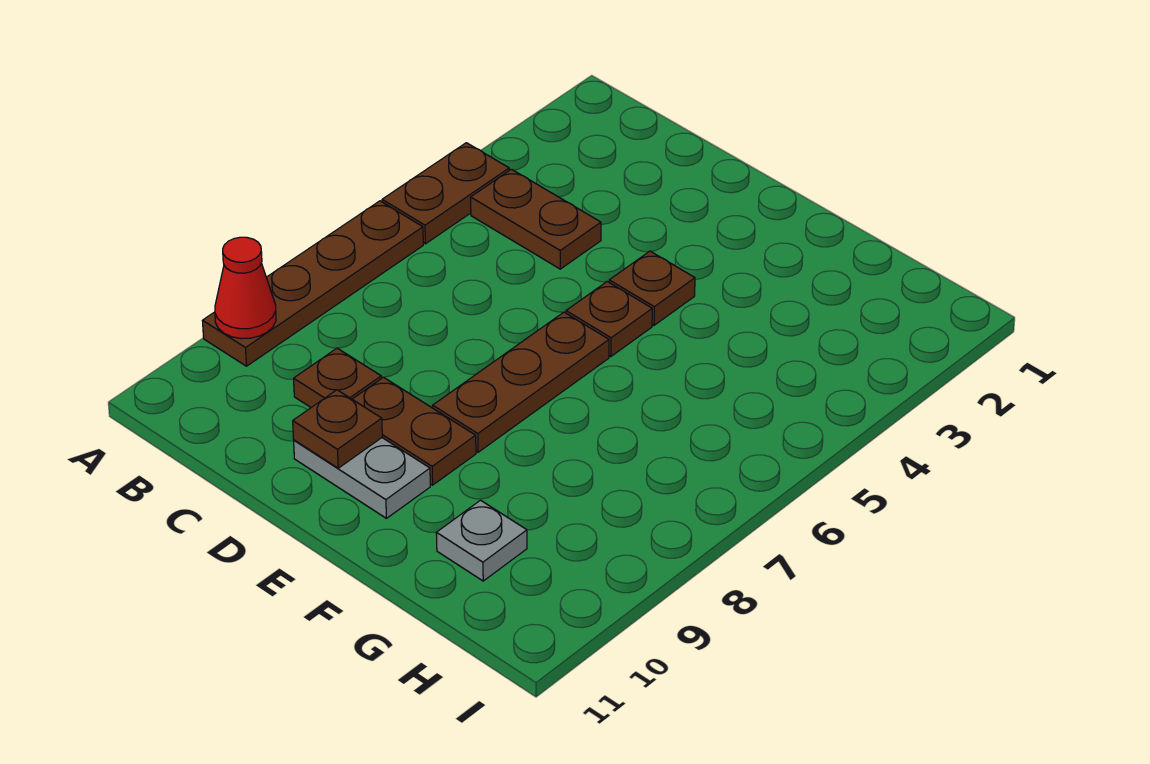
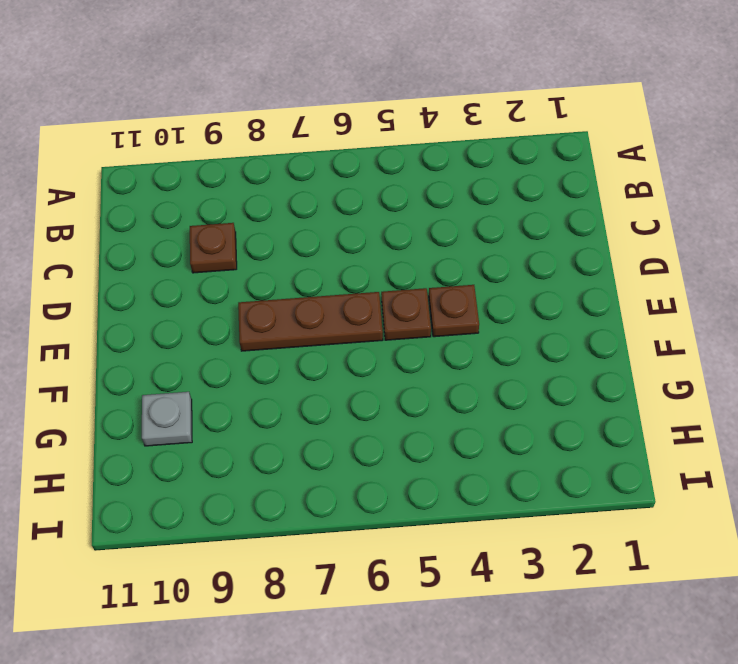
none -> brown plate A4:A5 level 1
none -> brown plate A6:A9 level 1
none -> brown plate B4:C4 level 1

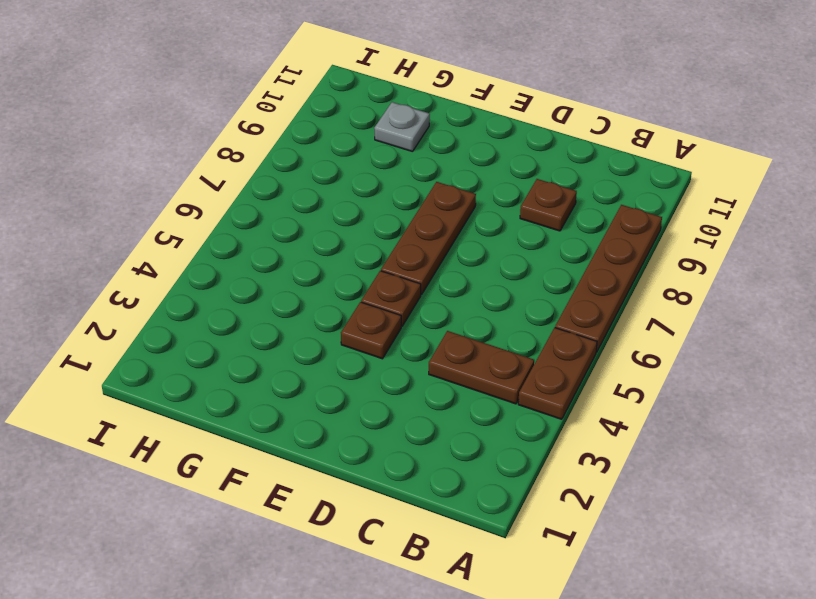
none -> brown plate D9:E9 level 1
none -> grey plate D10:E10 level 1
none -> red cone A9 level 2

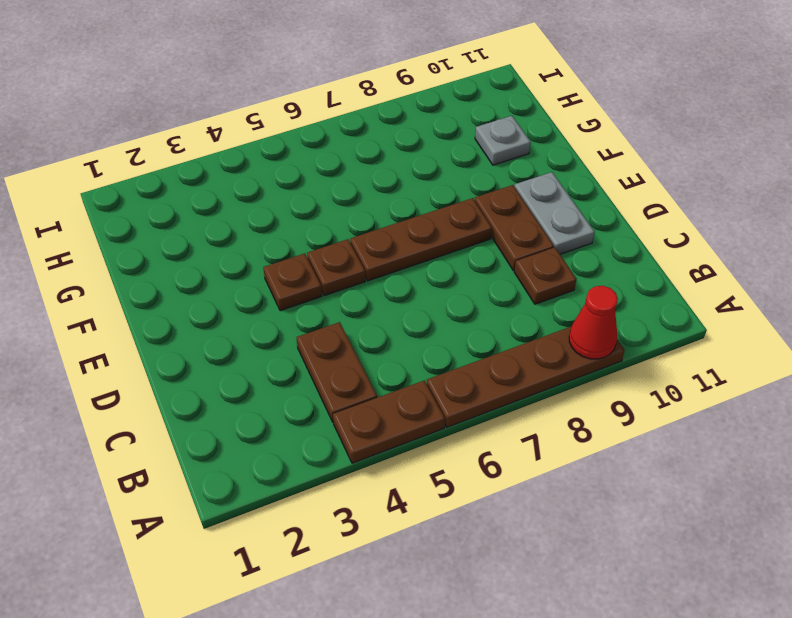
none -> brown plate D10 level 2

